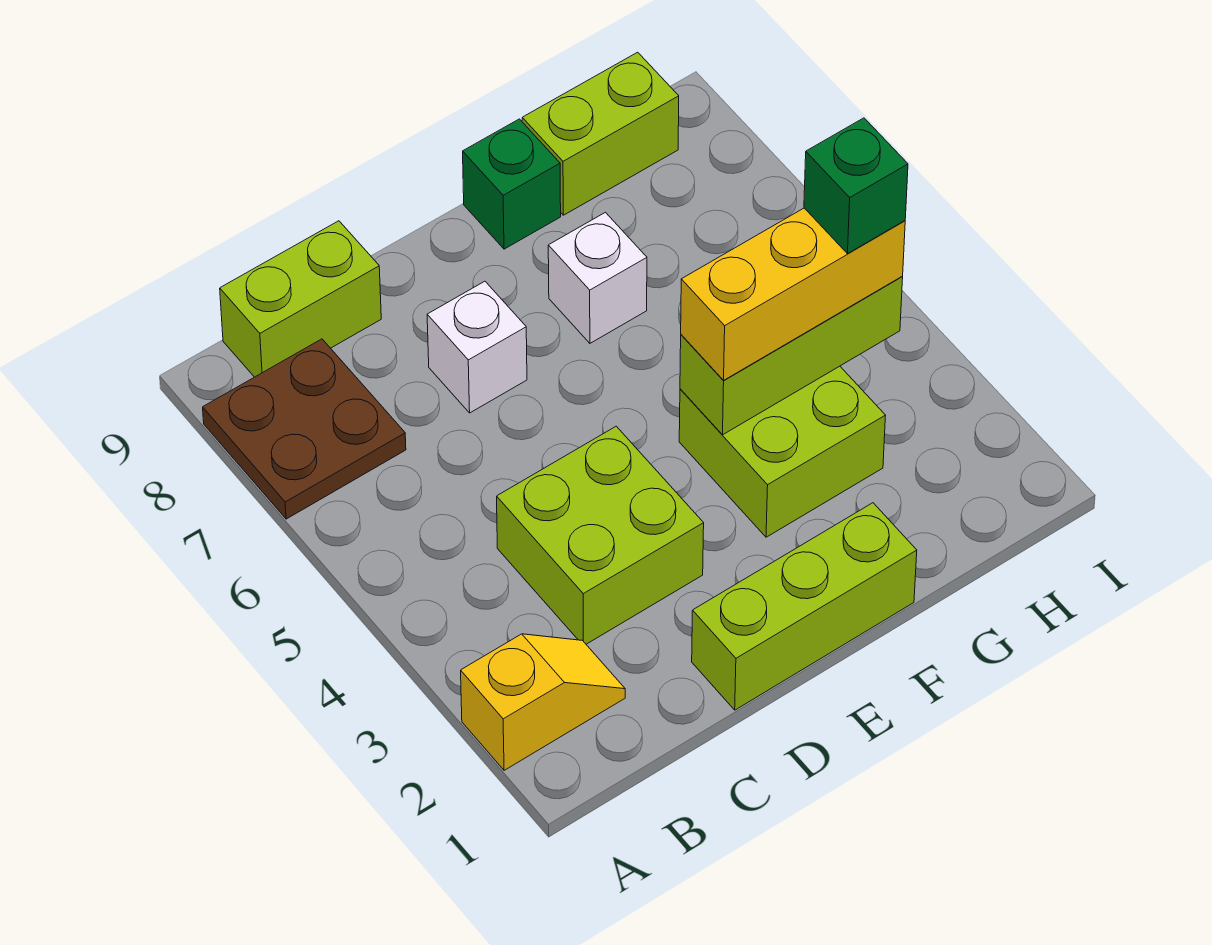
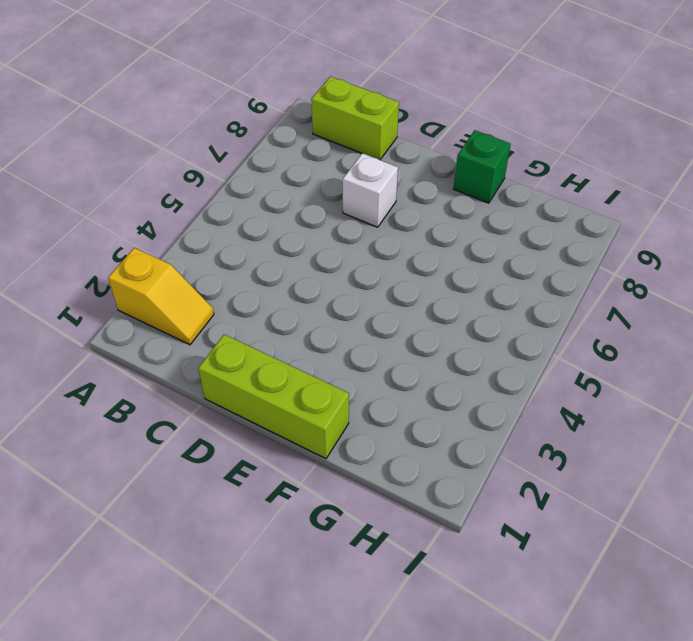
none -> brown plate A7:B8 level 1
none -> lime brick C3:D4 level 1
none -> lime brick F3:G4 level 1

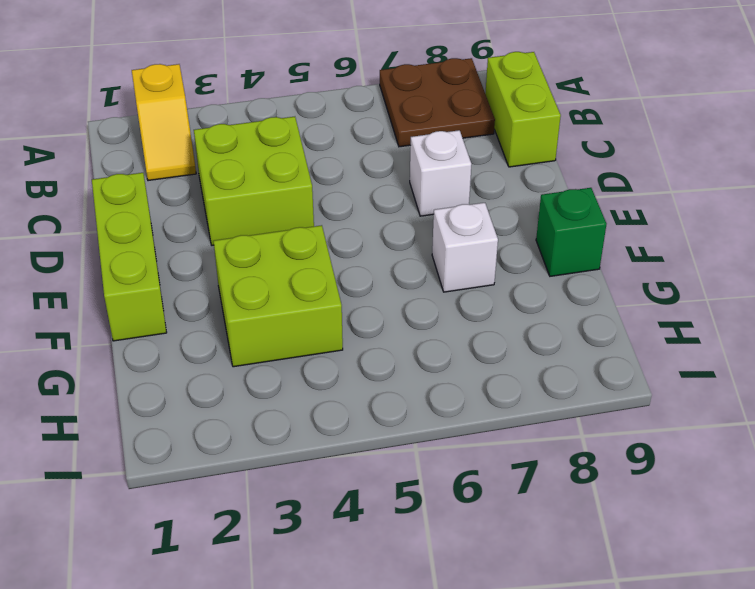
none -> lime brick G9:H9 level 1
none -> lime brick F4:H4 level 2
none -> yellow brick F4:H4 level 3

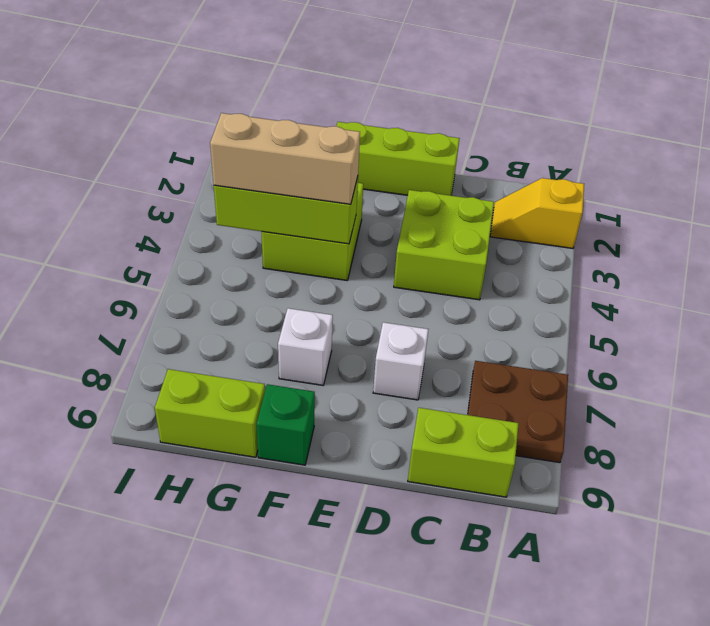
tan brick F4:H4 level 3 -> yellow brick F4:H4 level 3
none -> green brick H4 level 4

